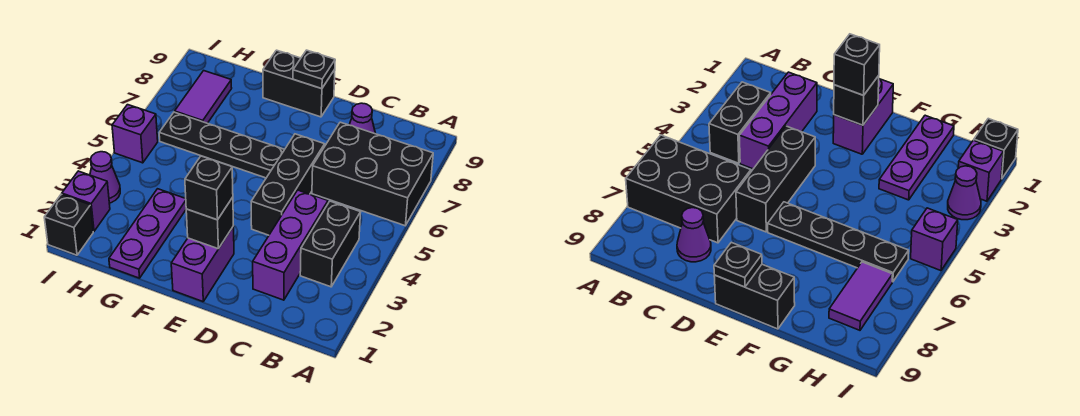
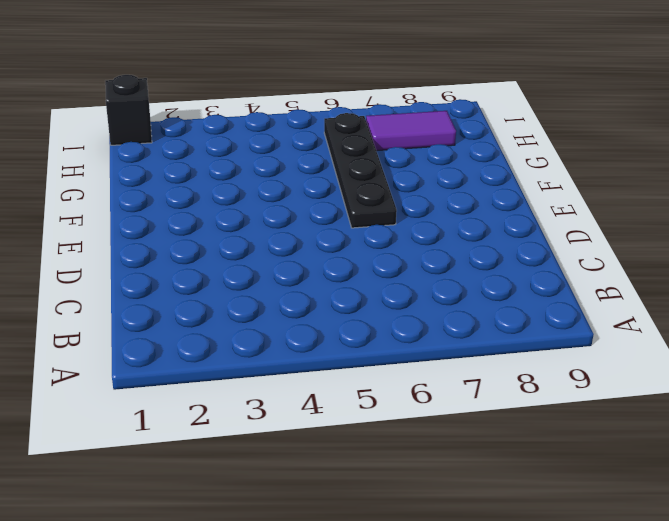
none -> black brick A6:C7 level 1
none -> black brick B3:B4 level 1
none -> purple brick C2:C4 level 1

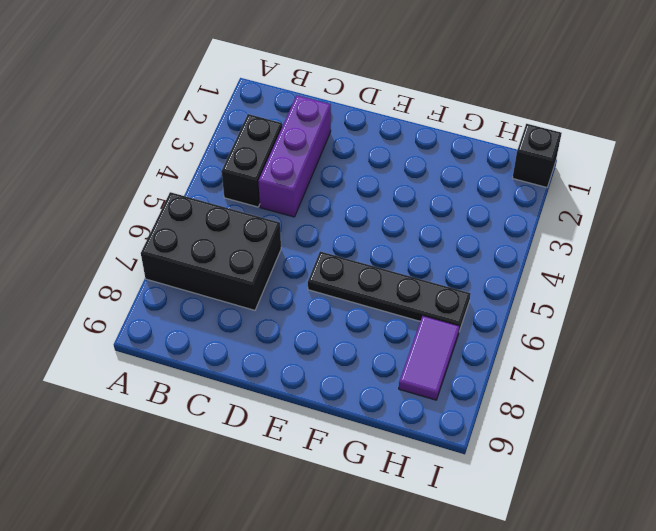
none -> purple cone C8 level 1
none -> black brick D4:D6 level 1
none -> purple brick E1:E2 level 1

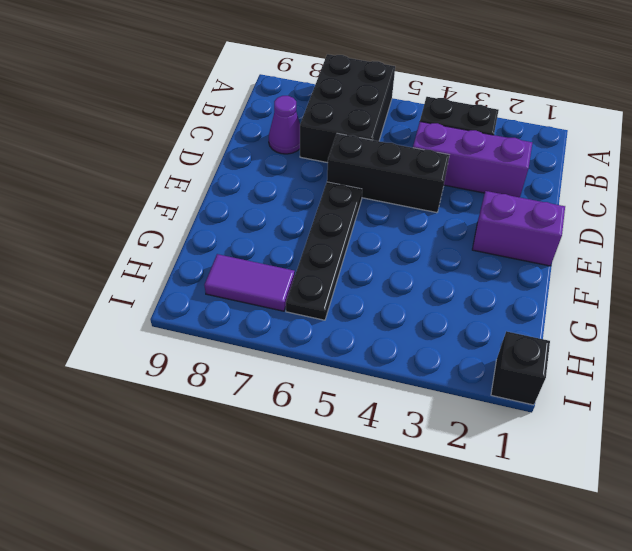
none -> black brick E9:F9 level 1
none -> purple plate G1:G3 level 1
none -> purple brick I2 level 1

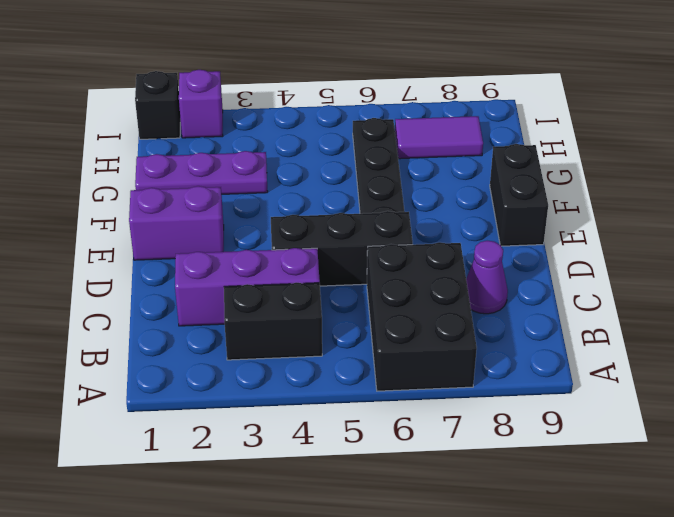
none -> purple cone I3 level 1
none -> purple brick I5 level 1
none -> black brick E2 level 2

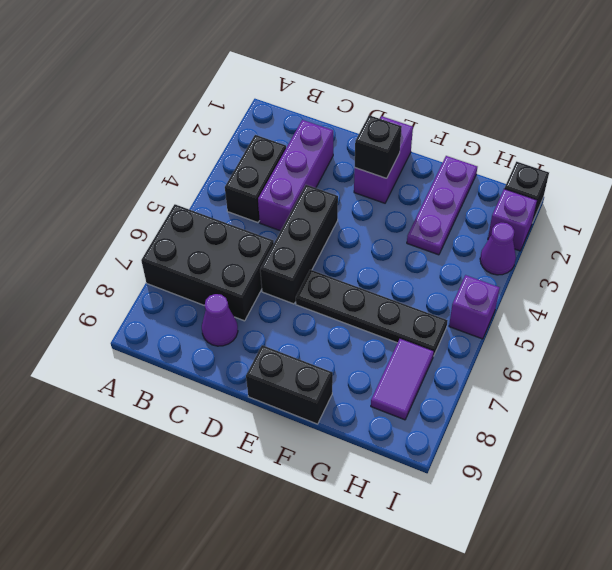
none -> black plate E9 level 2
none -> black brick E2 level 3

